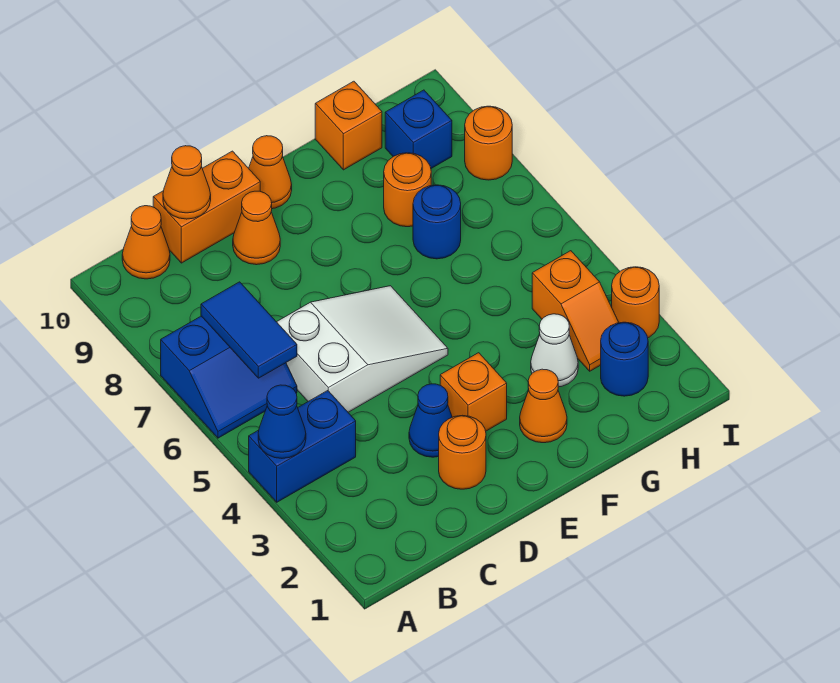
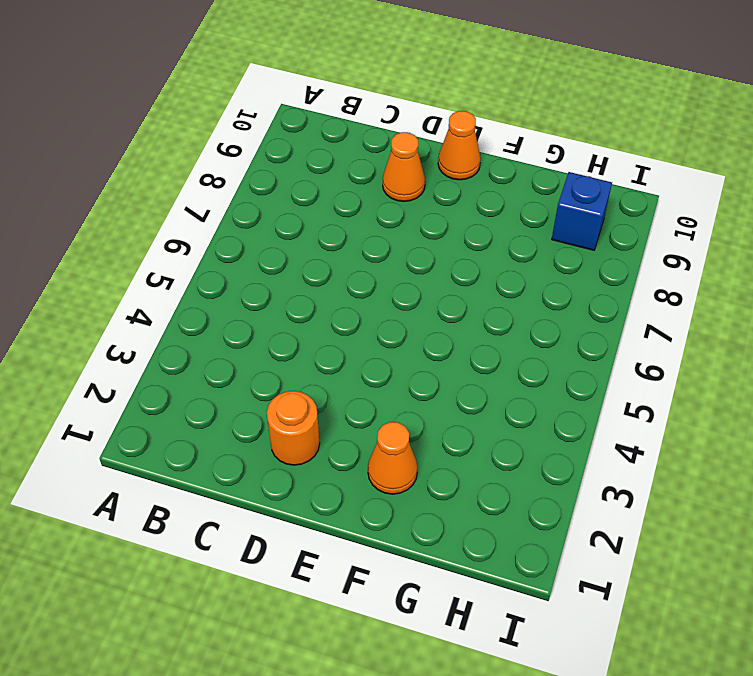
none -> blue brick A4:B4 level 1
none -> blue slope A6:B7 level 1 top 7
none -> orange cone B10 level 1

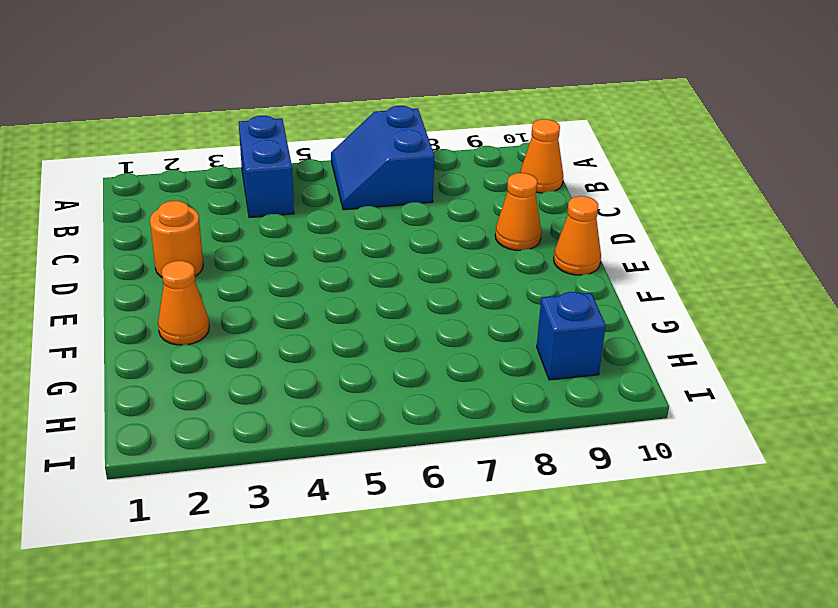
none -> white slope C5:E6 level 1 top C
none -> orange brick C10:D10 level 1
none -> blue cone D3 level 1

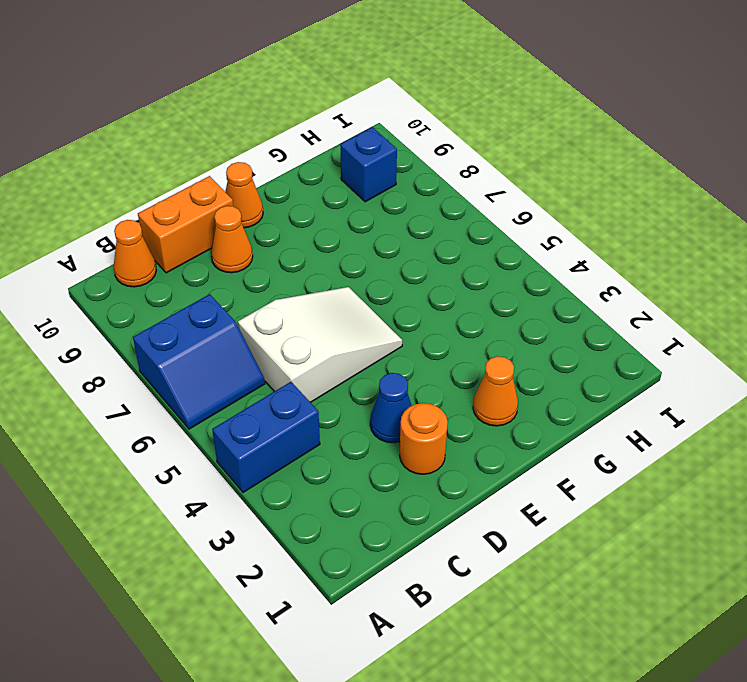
none -> orange brick E3 level 1
none -> white cone G3 level 1
none -> blue round brick G7 level 1

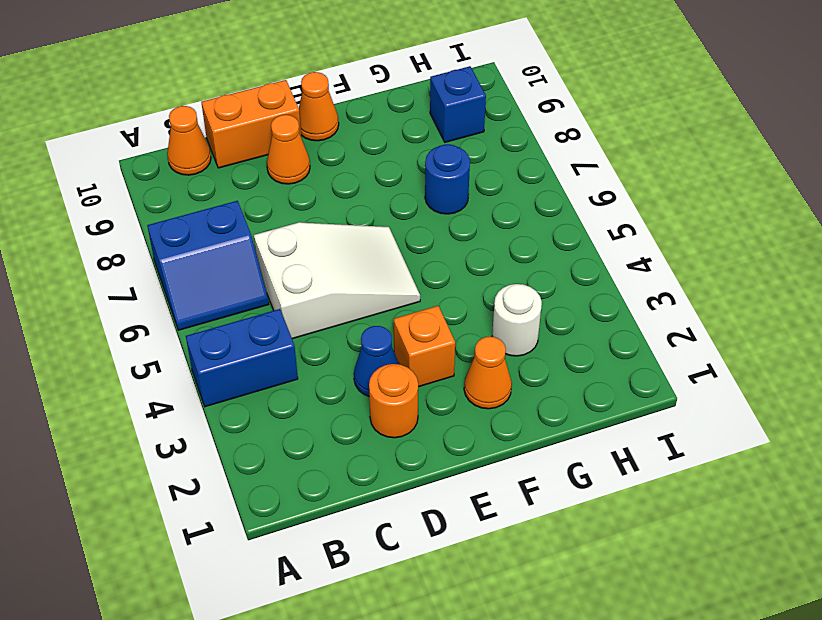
white round brick G3 level 1 -> white cone G3 level 1
none -> orange round brick G8 level 1
none -> orange brick G10 level 1
none -> blue round brick H2 level 1

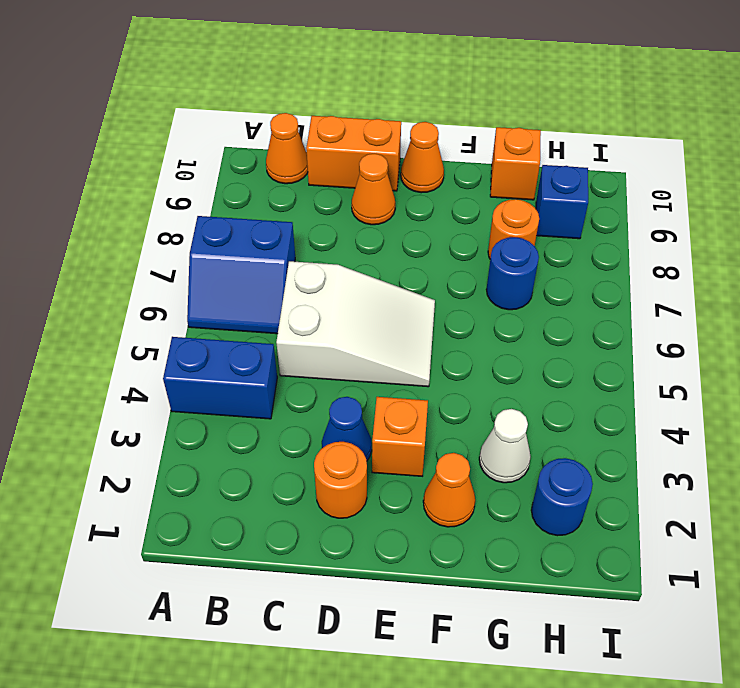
none -> orange slope H3:H4 level 1 top 4
none -> orange round brick I3 level 1
none -> orange round brick I8 level 1

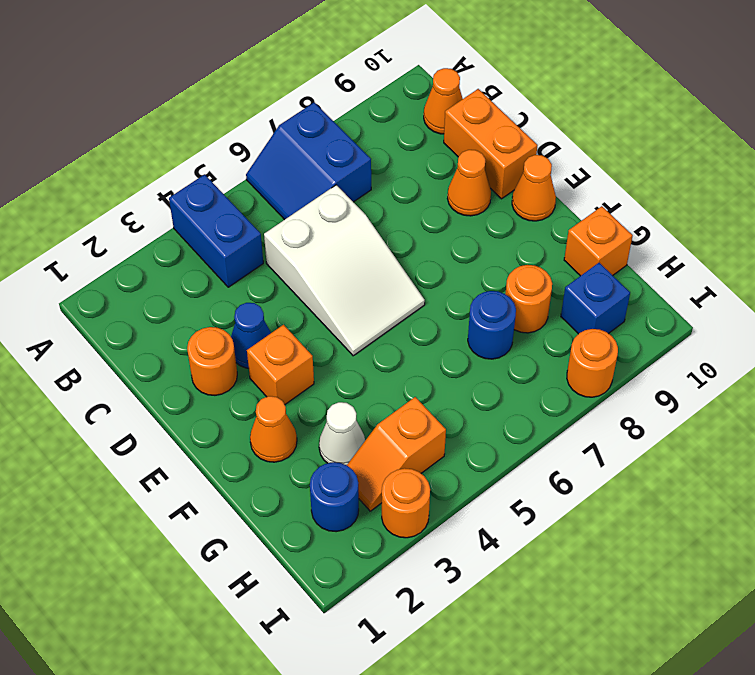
none -> blue cone A4 level 2
none -> blue tile B6:B7 level 2
none -> orange cone C10 level 2

